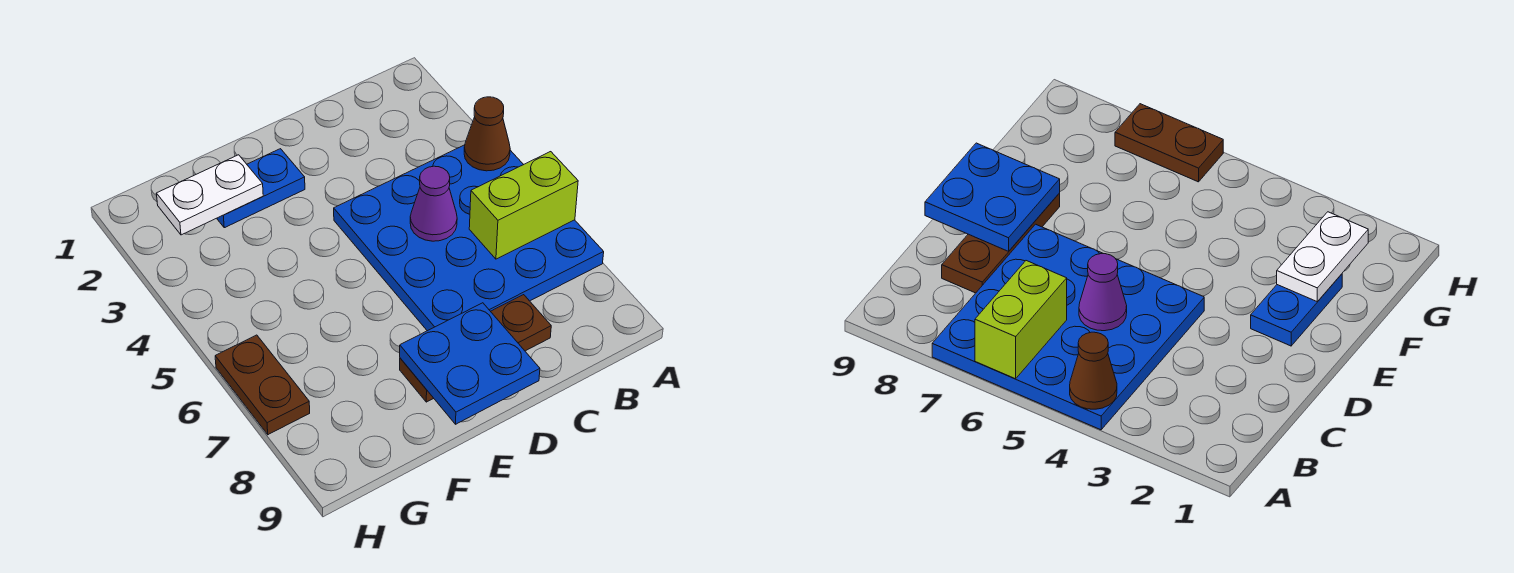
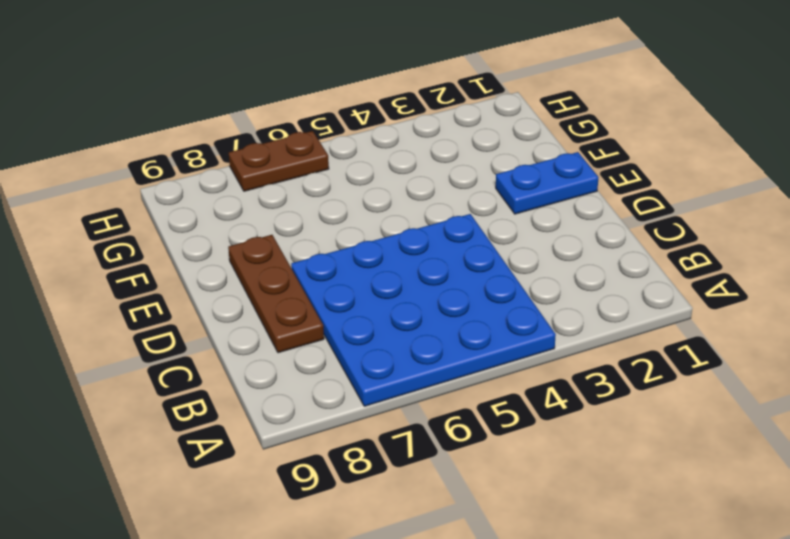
blue plate E1:E2 level 1 -> blue plate E2:F2 level 1
none -> brown cone A4 level 2
none -> lime brick A6:B6 level 2

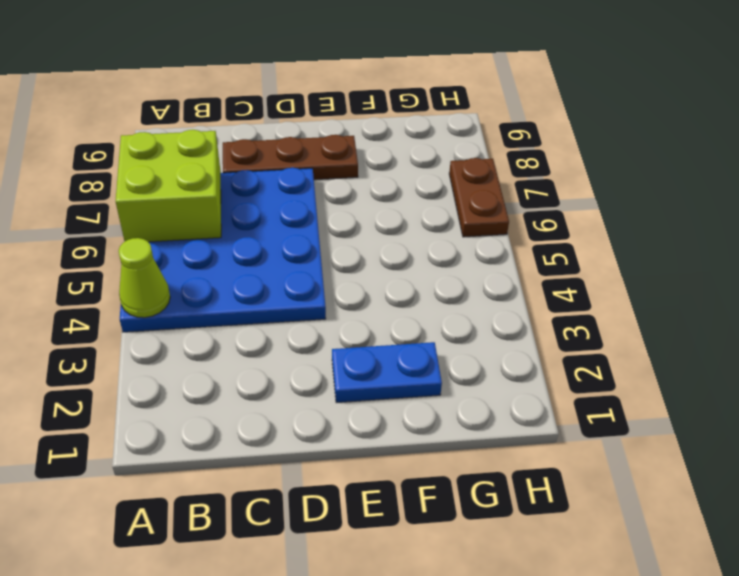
lime cone A4 level 2 -> brown cone A4 level 2
lime brick A6:B7 level 2 -> lime brick A6:B6 level 2
none -> purple cone C5 level 2
none -> blue plate D8:E9 level 2

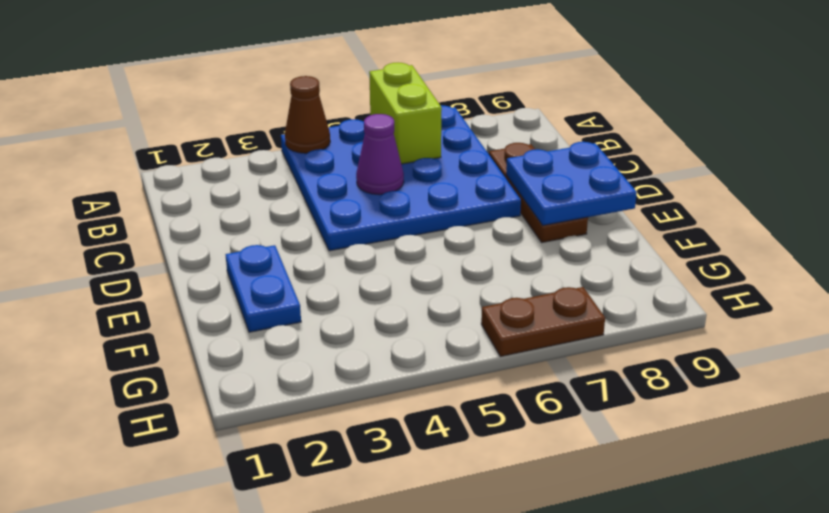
none -> white plate F2:G2 level 2

